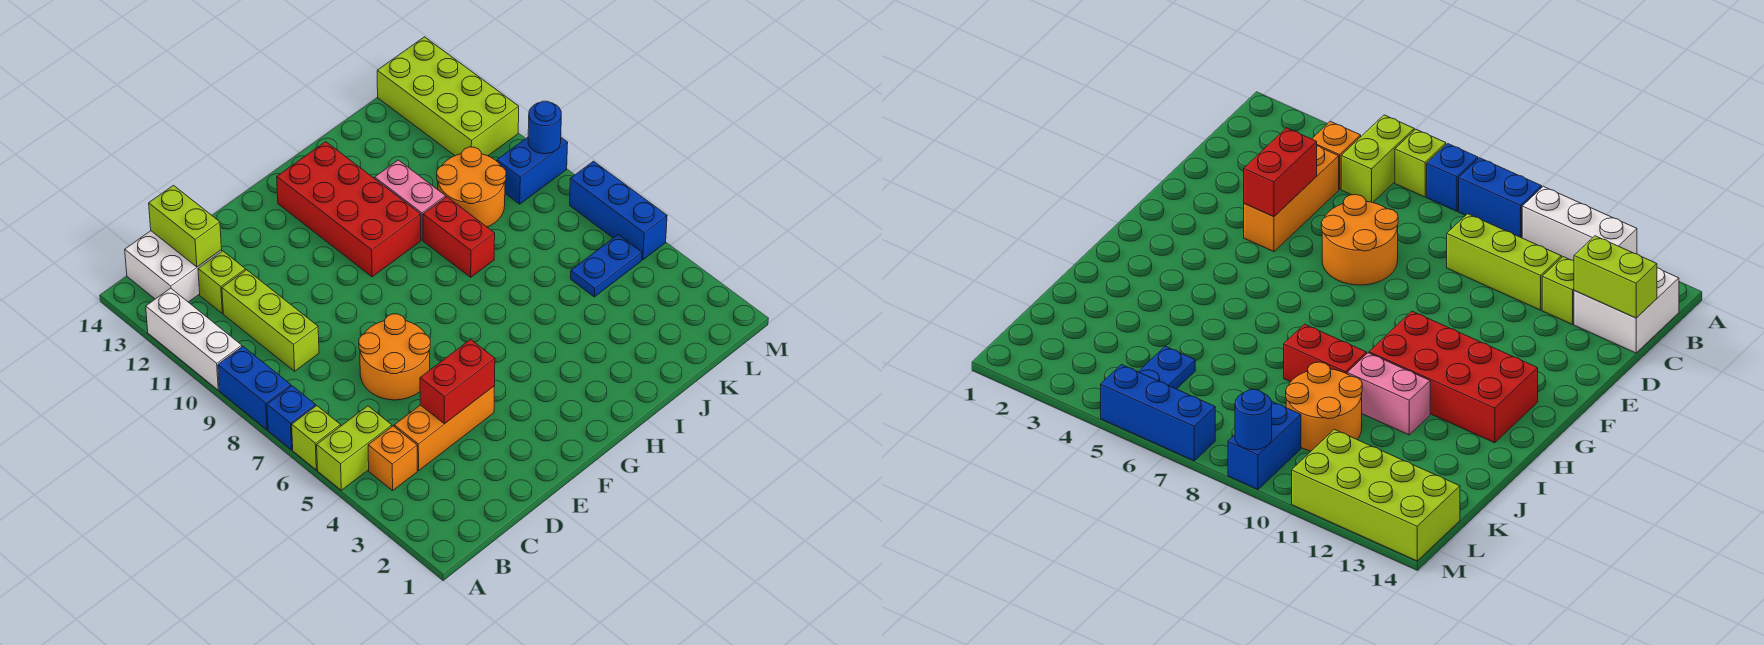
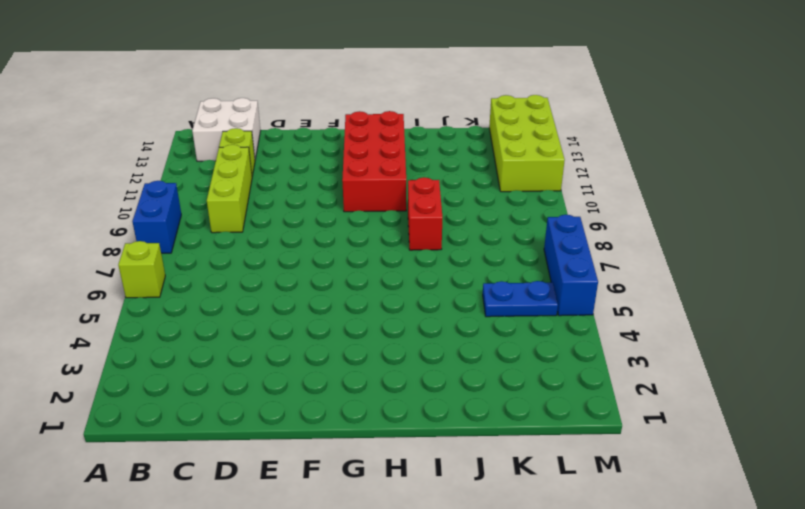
none -> lime brick A5:B5 level 1
none -> blue brick A7 level 1
none -> white brick A10:A12 level 1

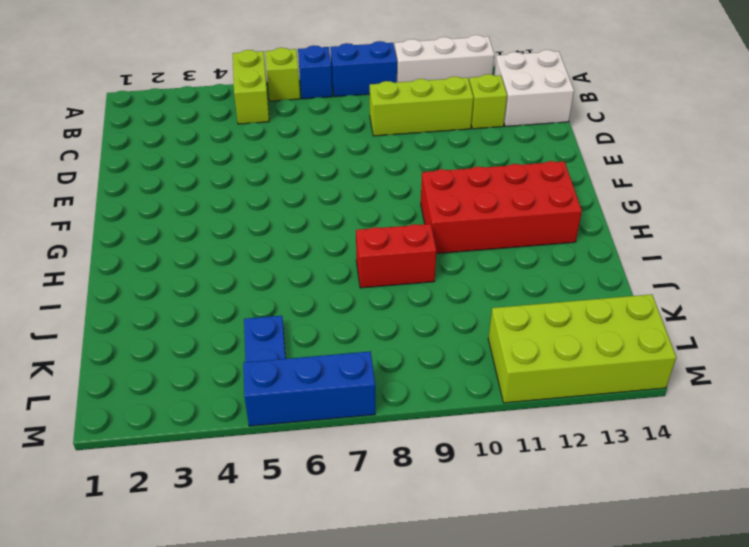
none -> orange brick B4 level 1
none -> orange brick C4:E4 level 1
none -> orange round brick D6:E7 level 1

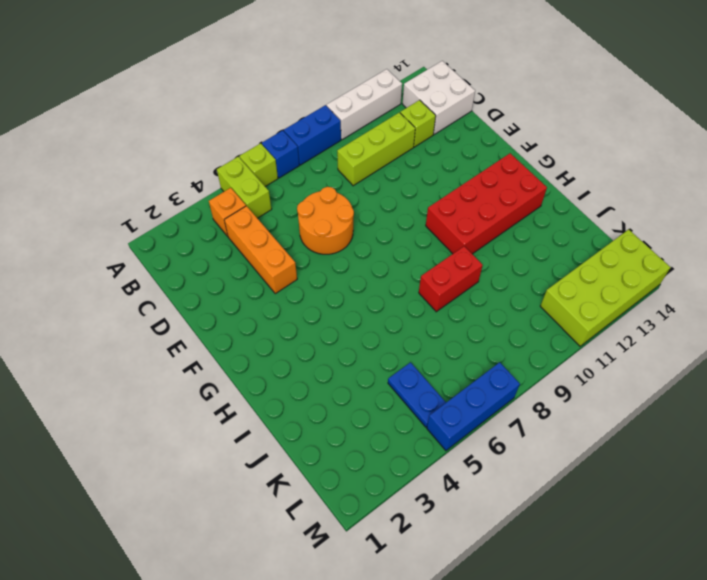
none -> pink brick I10:I11 level 1
none -> orange round brick J9:K10 level 1
none -> blue brick L9:M9 level 1

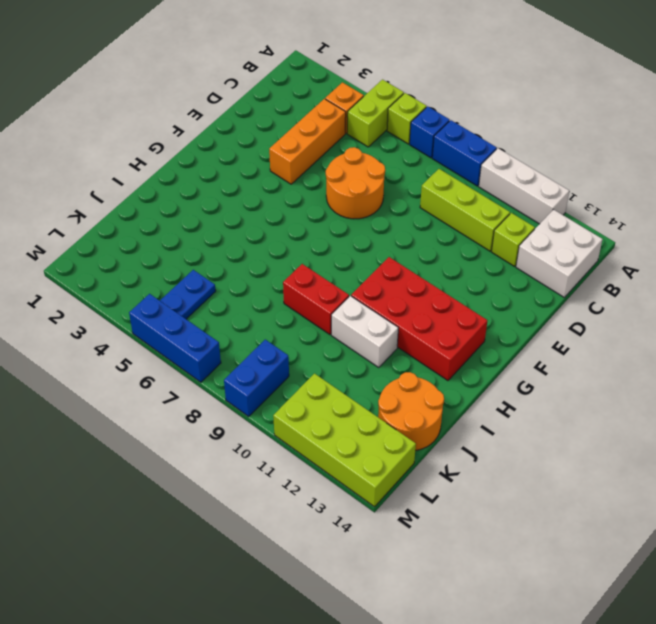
white brick I10:I11 level 1 -> pink brick I10:I11 level 1
orange round brick J13:K14 level 1 -> orange round brick J9:K10 level 1
none -> lime brick C13:C14 level 2
none -> red brick D4:E4 level 2
none -> blue round brick M9 level 2

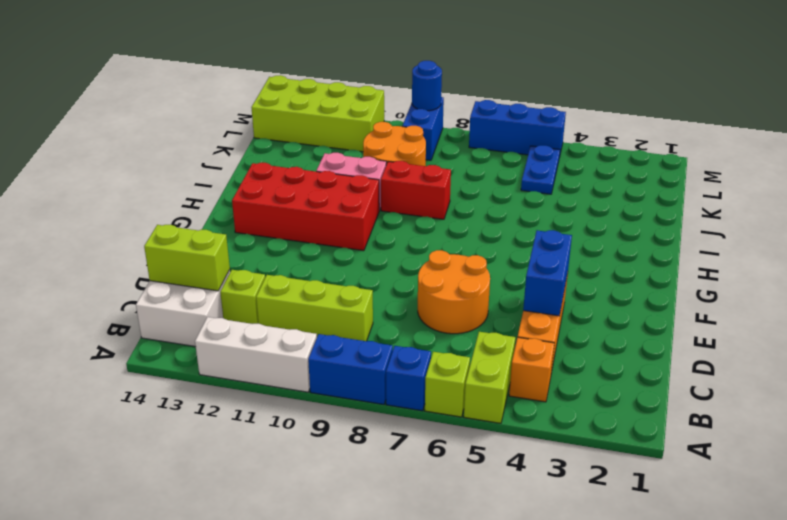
blue brick D4:E4 level 2 -> red brick D4:E4 level 2

